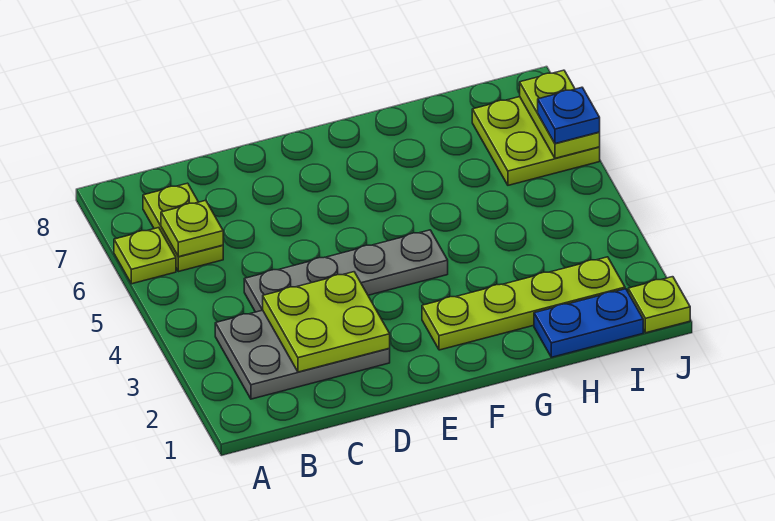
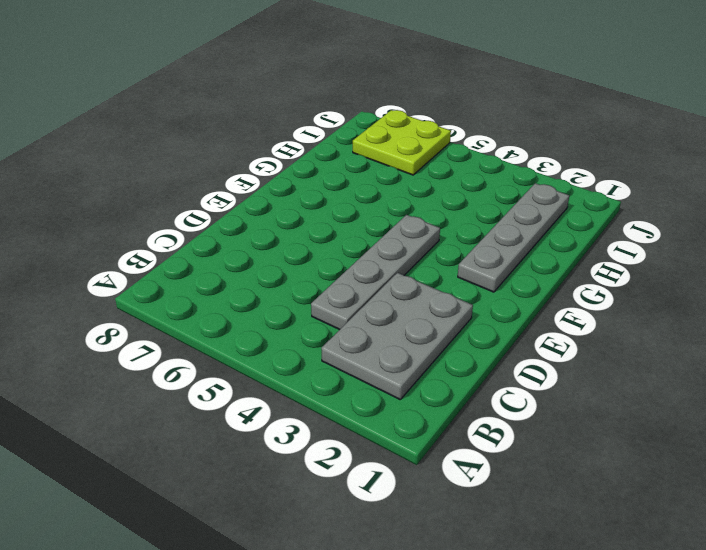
grey plate F2:I2 level 1 -> lime plate F2:I2 level 1
none -> lime plate A6 level 1
none -> lime plate B6:B7 level 1
none -> blue plate H1:I1 level 1

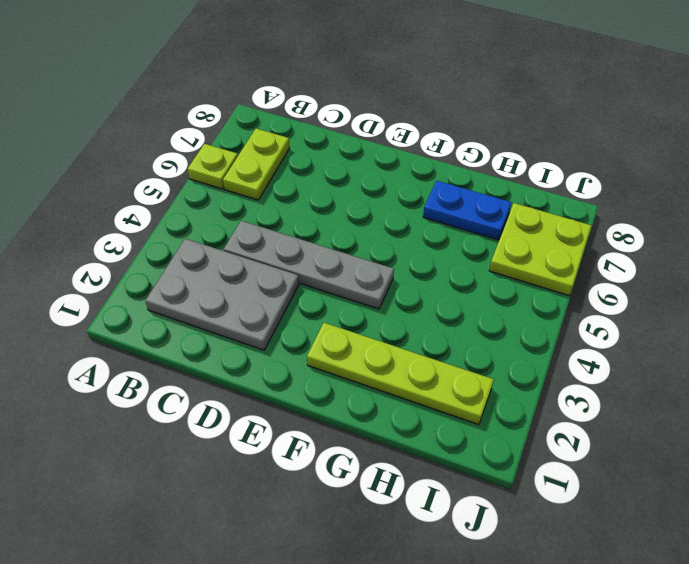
blue plate G7:H7 level 1 -> blue plate H1:I1 level 1
none -> lime plate J1 level 1
none -> lime plate B6 level 2
none -> lime plate C2:D3 level 2

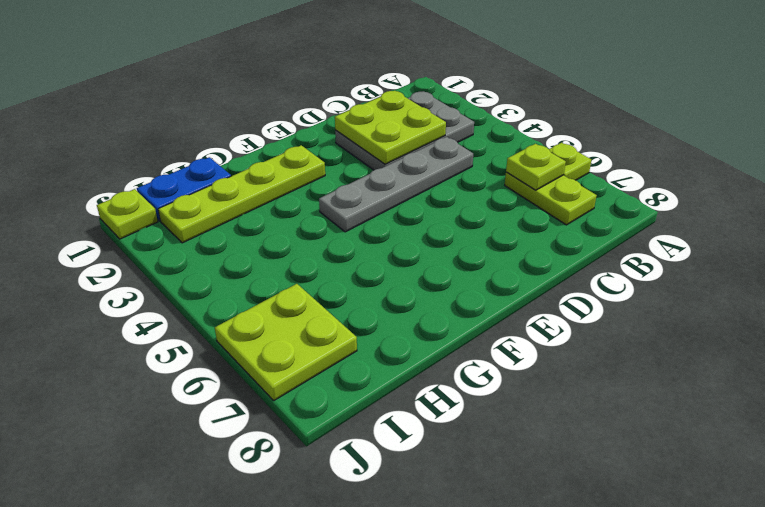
none -> lime plate J6:J7 level 2
none -> blue plate J6 level 3

